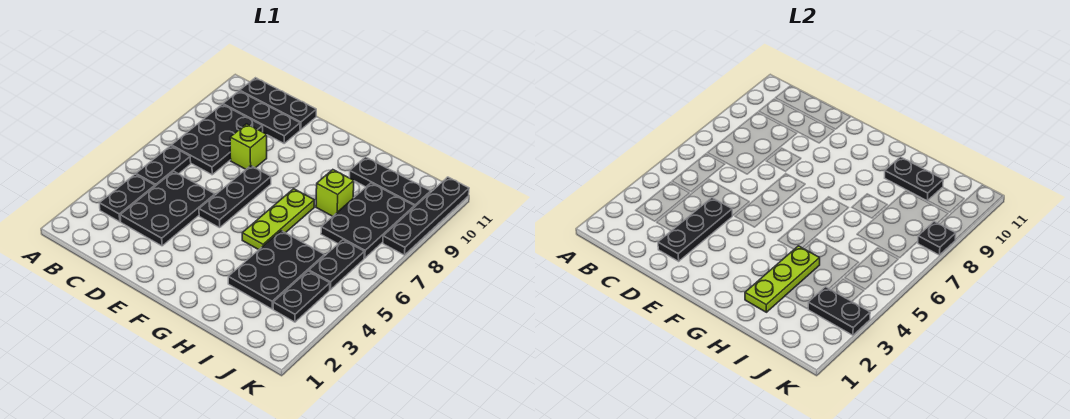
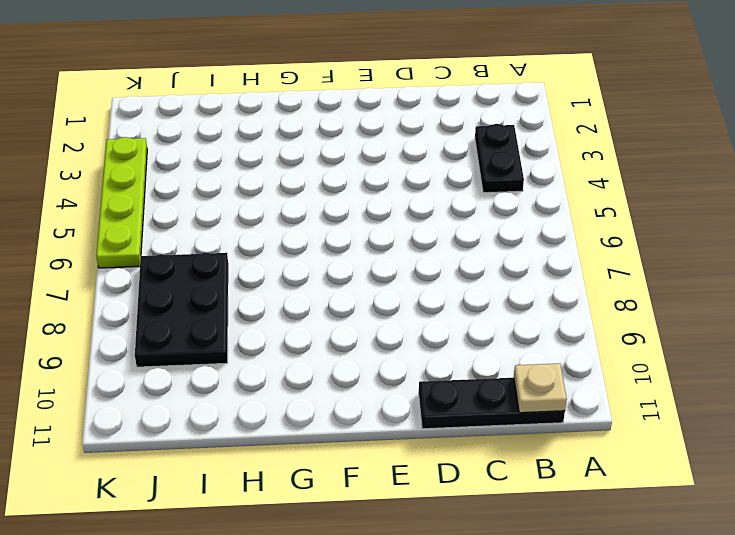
tan plate B11 level 2 -> none
lime plate K3:K6 level 1 -> none
none -> black plate B5:B6 level 1
none -> black plate B7:C9 level 1
none -> black plate B10:D10 level 1

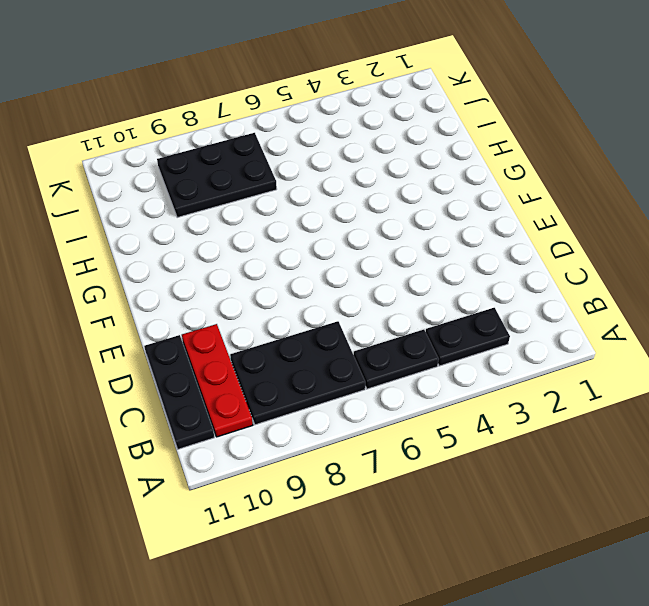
red plate B10:D10 level 1 -> black plate B10:D10 level 1
none -> black plate C3:D5 level 1
none -> lime brick D8 level 1
none -> black plate E5:E7 level 1

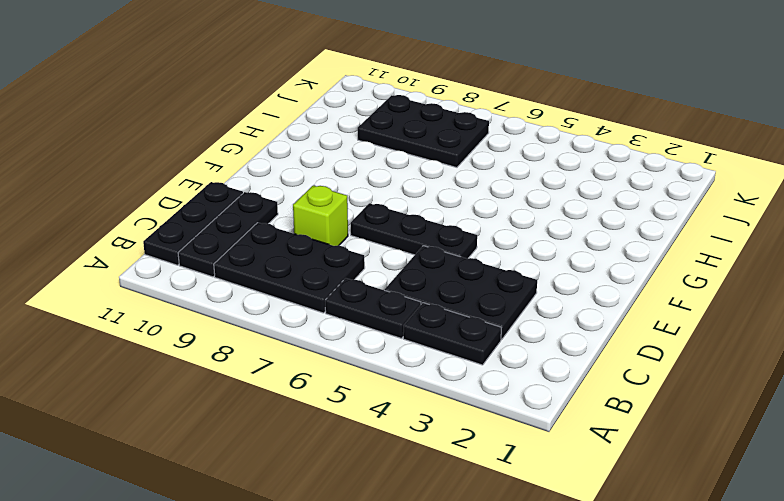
none -> lime plate G5:G7 level 1
none -> black plate H3:I5 level 1
none -> lime brick H8 level 1

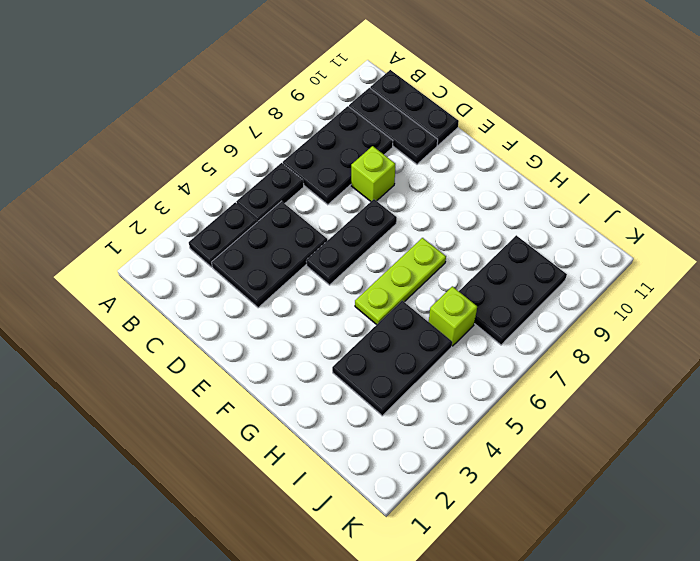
lime brick I6 level 1 -> lime brick H8 level 1
none -> black plate H10:J10 level 1
none -> black plate J3:J4 level 1
none -> black plate J5:J6 level 1

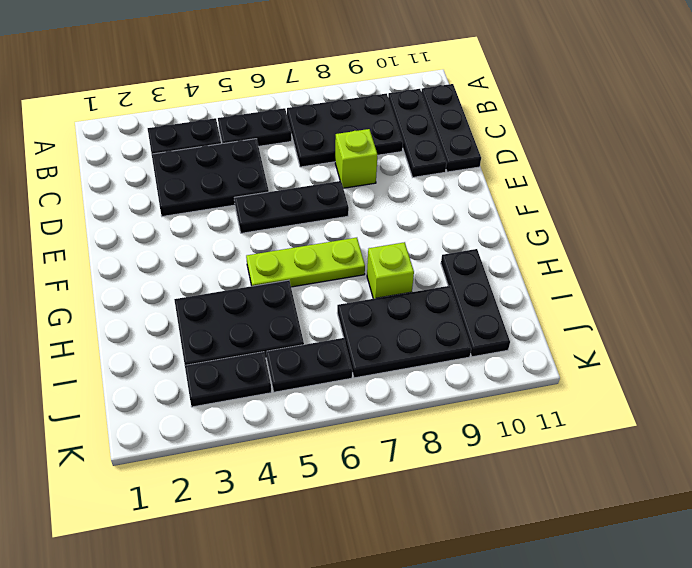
none -> black plate K8:K11 level 1
none -> black plate D2:D4 level 2
none -> lime plate H2:H4 level 2

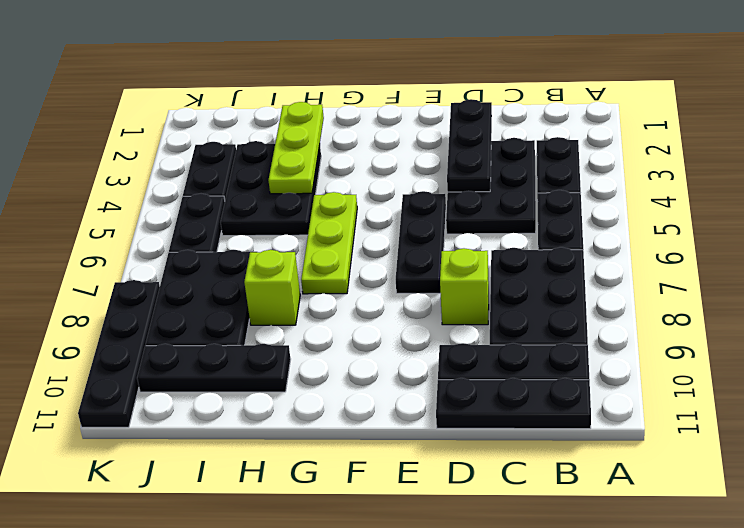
none -> black plate H10:I10 level 2
none -> black plate J3:K3 level 2
none -> black plate K8 level 2

